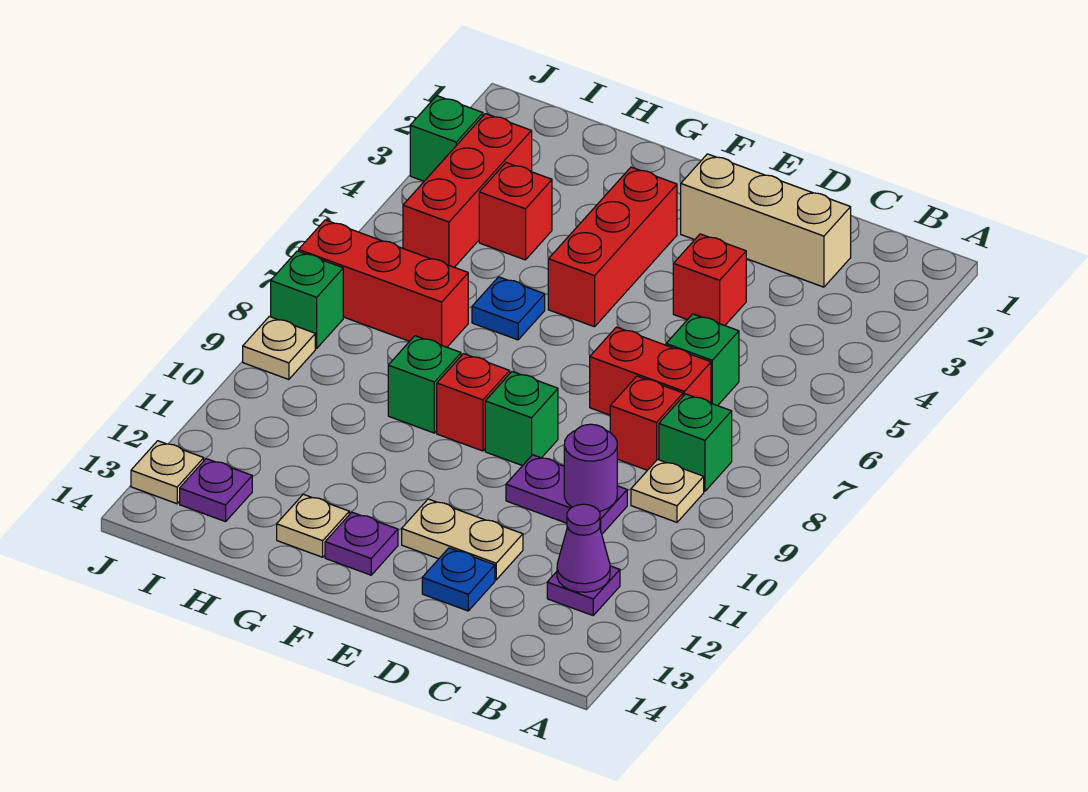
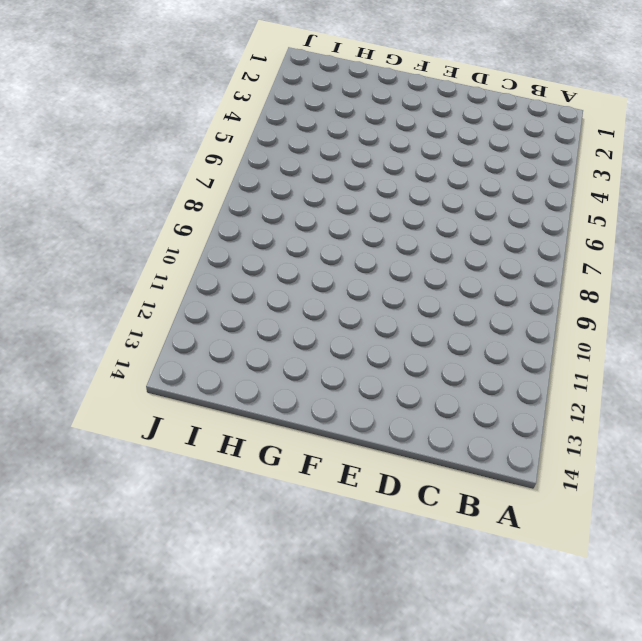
none -> green brick B8 level 1
none -> tan plate B9 level 1
none -> purple plate B12 level 1

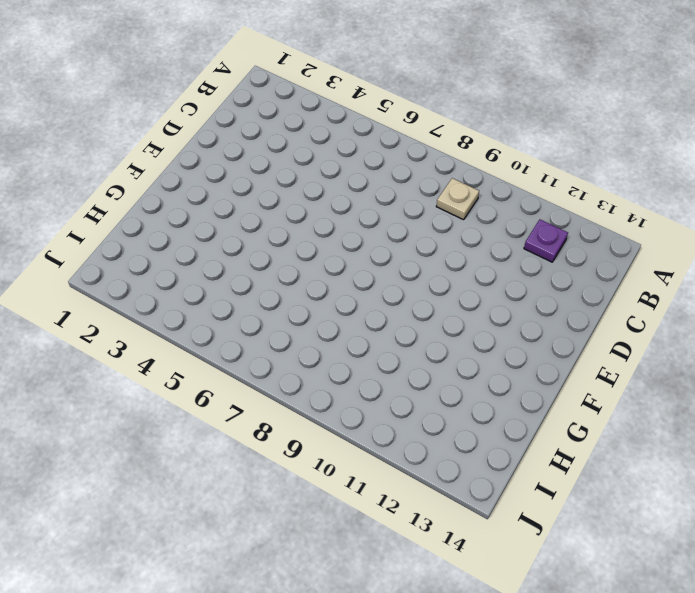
none -> green brick B8 level 1
none -> tan brick C2:E2 level 1
none -> green brick C6 level 1

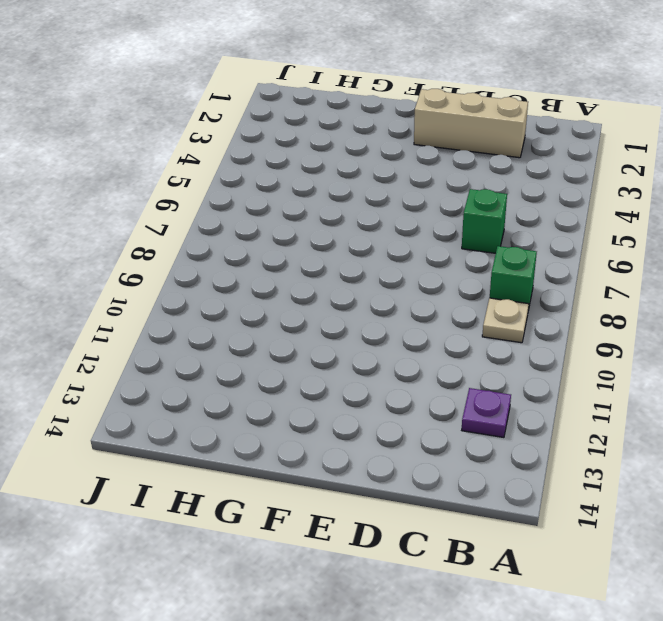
none -> red brick C7:D7 level 1
none -> red brick C8 level 1
none -> purple plate C10:D10 level 1

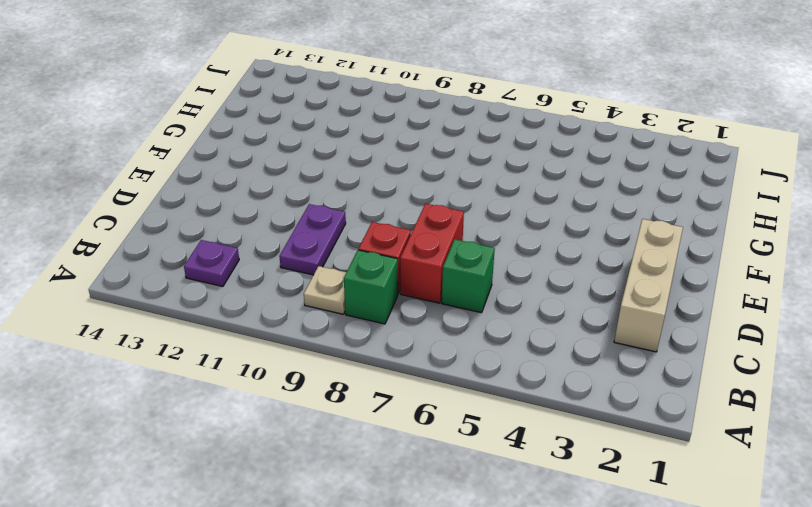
none -> red brick D4 level 1
none -> tan plate D12:E12 level 1
none -> blue plate D13 level 1

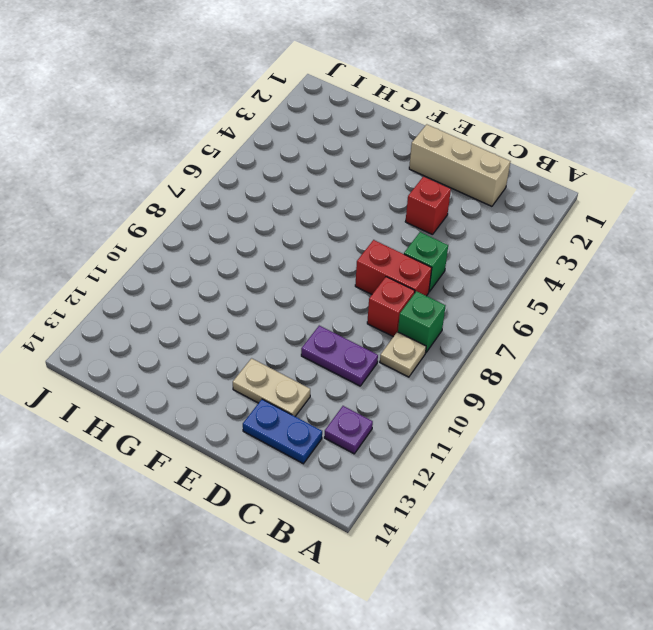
blue plate C13:D13 level 1 -> blue plate D13 level 1
none -> green brick E9 level 1
none -> red brick F3:F5 level 1
none -> red brick F9 level 1

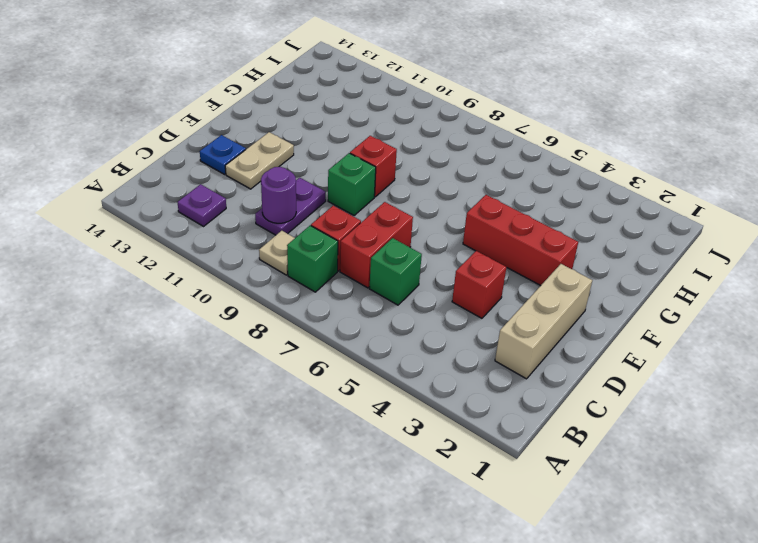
none -> purple plate F13 level 1
none -> blue plate G6 level 1
none -> green brick G9 level 1

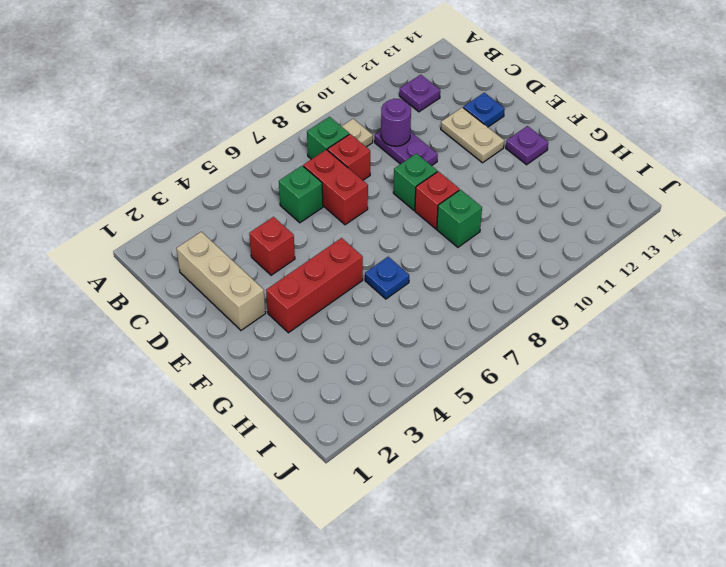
none -> tan plate G13 level 1
none -> red brick H4 level 1
none -> red brick H7:J7 level 1

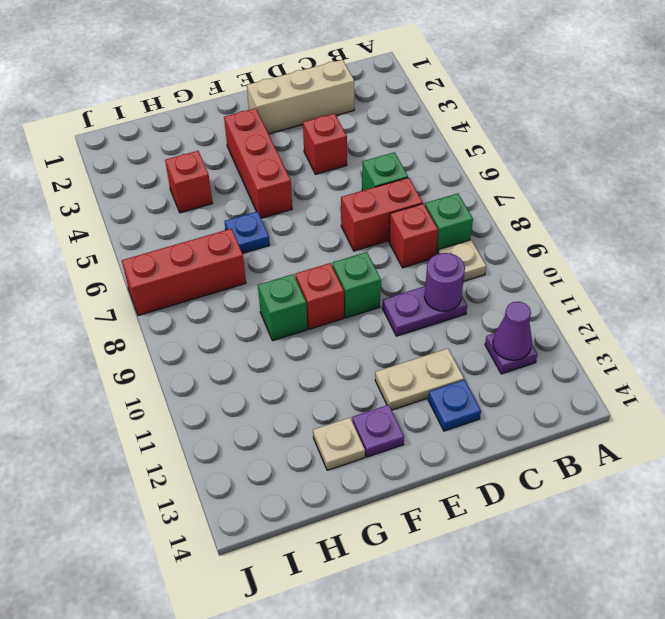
none -> red brick I3:I5 level 1
none -> purple plate I13 level 1
none -> green brick J3 level 1

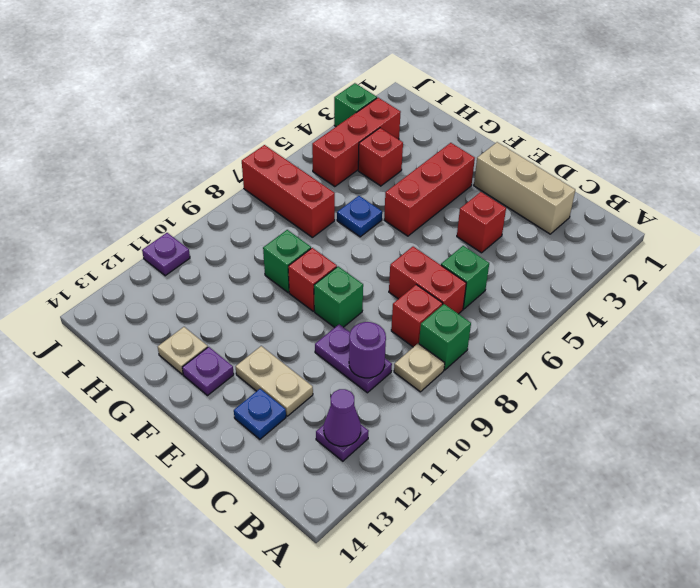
purple plate J11 level 1 -> purple plate I13 level 1
none -> green brick J8 level 1
none -> tan plate J9 level 1
none -> tan plate J13 level 1

